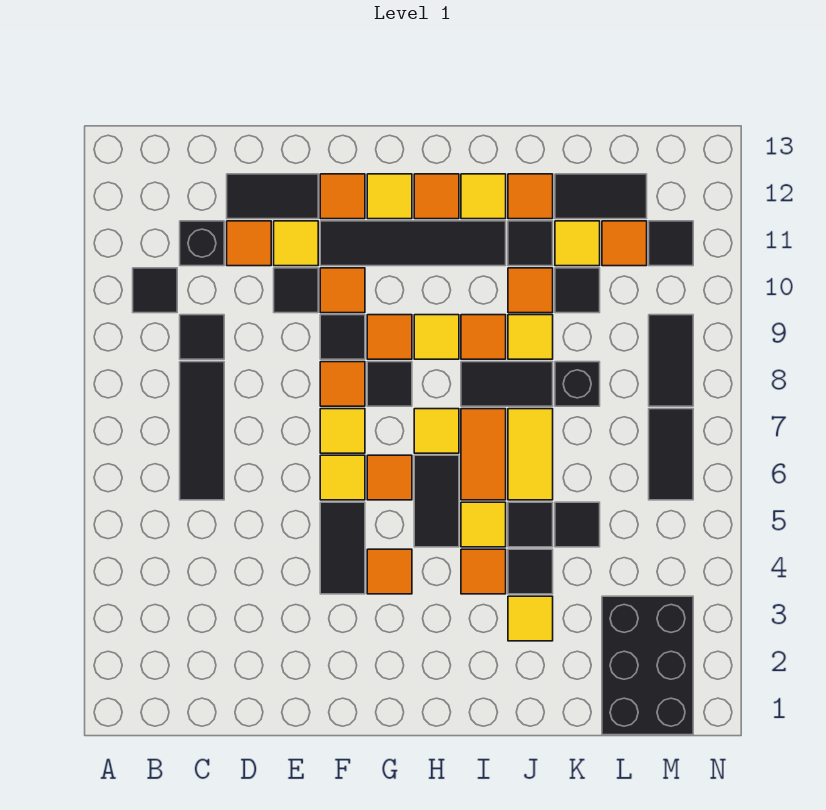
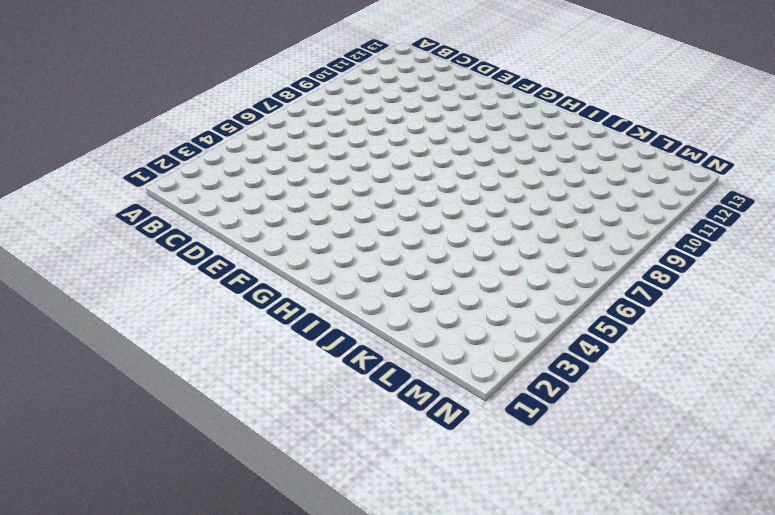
none -> black tile B10 level 1
none -> black tile C6:C8 level 1
none -> black tile C9 level 1
none -> black brick C11 level 1

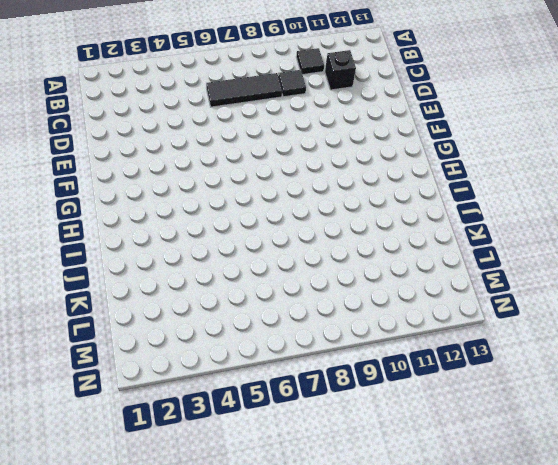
none -> orange tile D11 level 1
none -> black tile D12:E12 level 1
none -> black tile E10 level 1
none -> yellow tile E11 level 1

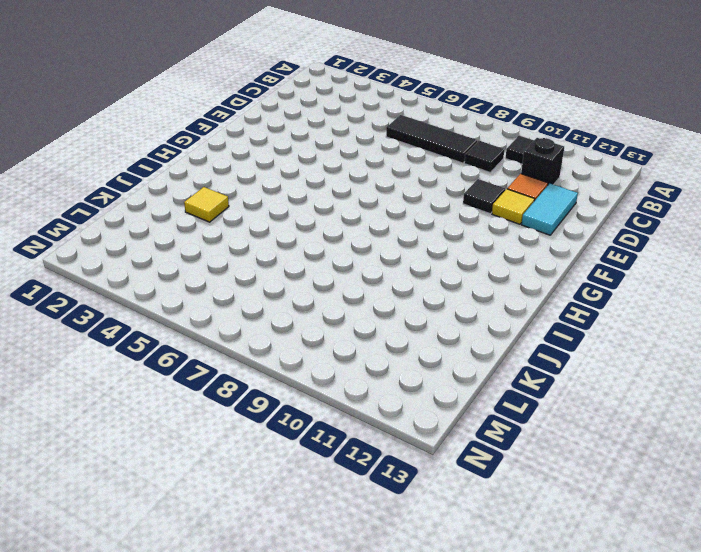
cyan tile D12:E12 level 1 -> black tile D12:E12 level 1
none -> black tile F4:F5 level 1
none -> yellow tile F6 level 1
none -> yellow tile F7 level 1
none -> orange tile F8 level 1

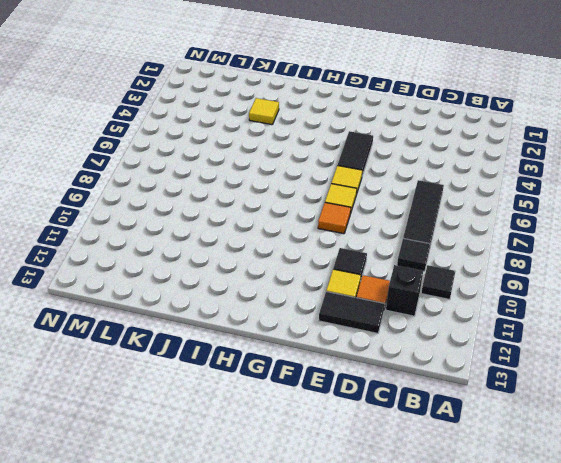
none -> black tile F9 level 1
none -> orange tile F10 level 1
none -> black tile F11:I11 level 1
none -> orange tile F12 level 1

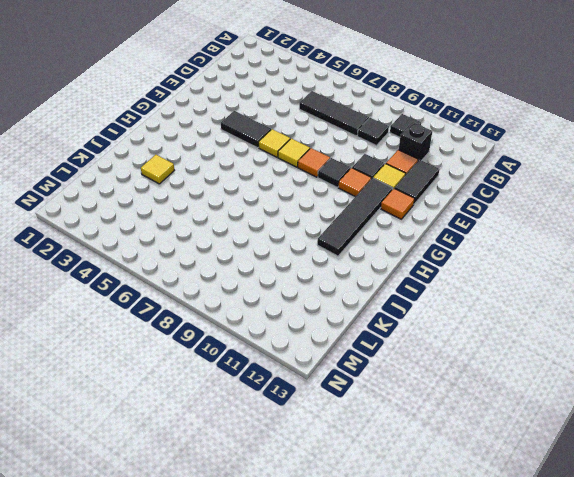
none -> orange tile G4 level 1
none -> orange tile G6 level 1
none -> black tile G8 level 1
none -> orange tile G9 level 1

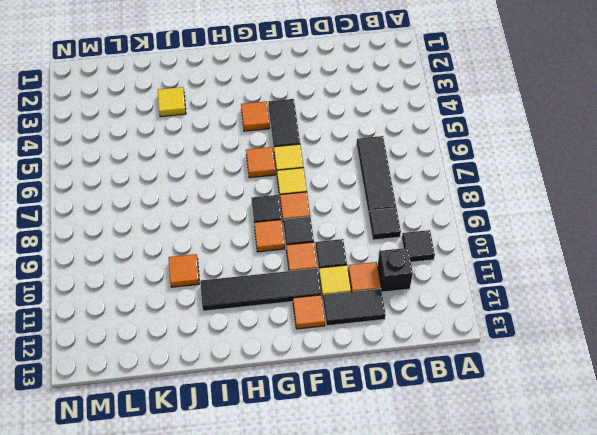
none -> yellow tile G12 level 1
none -> black tile H5:H6 level 1
none -> yellow tile H7 level 1
none -> yellow tile H9 level 1

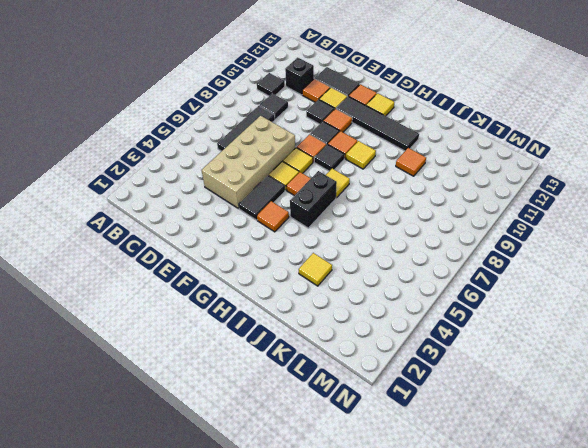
tan brick D4:E7 level 1 -> none
black brick H5:H6 level 1 -> black tile H5:H6 level 1
none -> orange tile H12 level 1
none -> orange tile I4 level 1
none -> yellow tile I5 level 1
none -> orange tile I6:I7 level 1

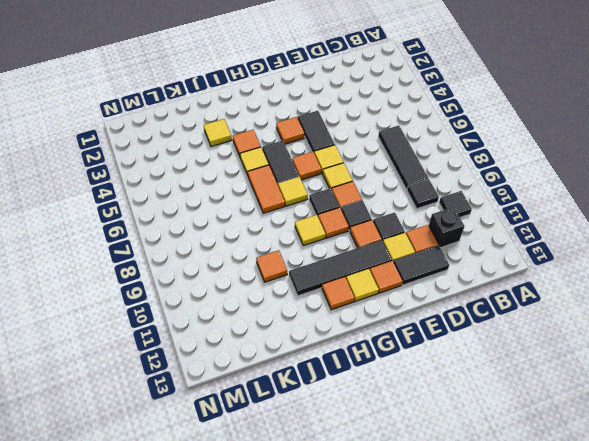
none -> black tile I8:J8 level 1
none -> orange tile I9 level 1
none -> yellow tile I12 level 1
none -> black tile J4 level 1

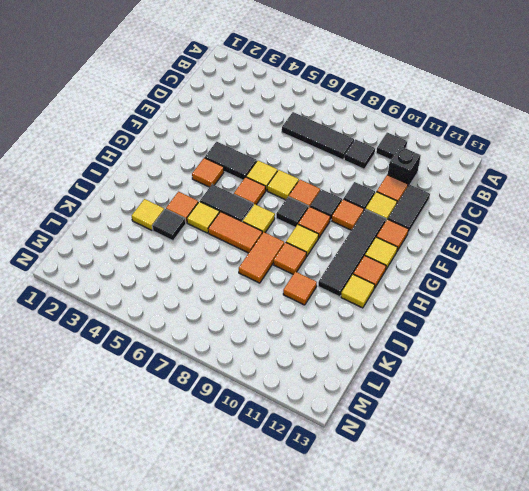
orange tile I8:J8 level 1 -> black tile I8:J8 level 1
none -> black tile J5 level 1
none -> yellow tile J6:J7 level 1
none -> yellow tile J9 level 1
none -> black tile J11 level 1

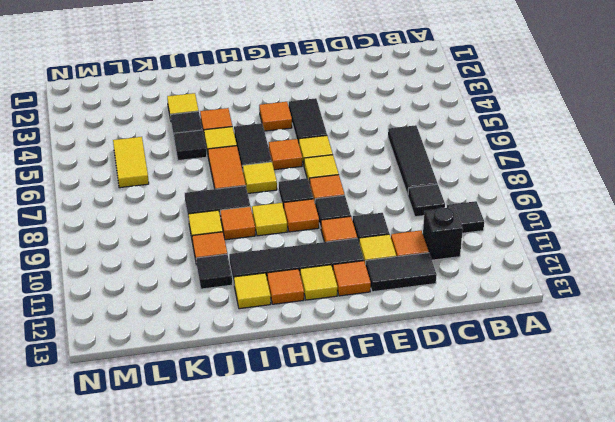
yellow tile L5:L6 level 1 -> yellow tile J6:J7 level 1
none -> orange tile J12 level 1
none -> black tile K5 level 1
none -> black brick K8 level 1
none -> black tile K10 level 1

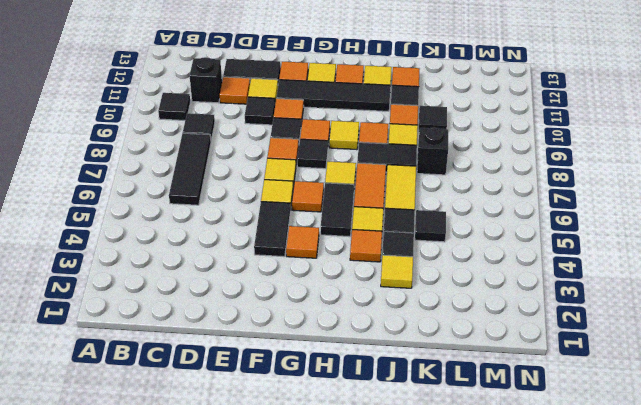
none -> yellow tile K11 level 1
none -> black tile K12:L12 level 1
none -> black brick L1:M3 level 1
none -> orange tile L11 level 1

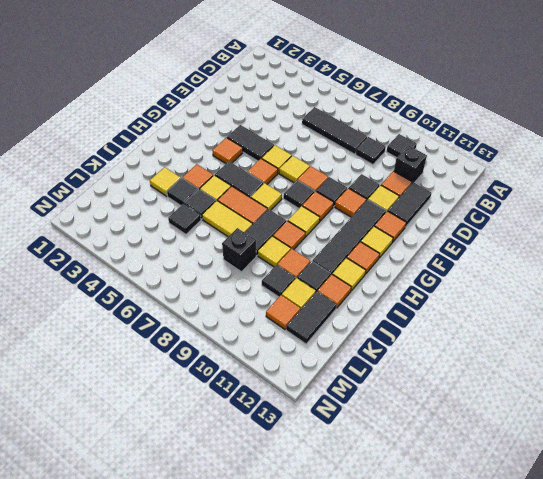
none -> black brick L1:M3 level 1
none -> black tile M6:M7 level 1
none -> black tile M8:M9 level 1
none -> black tile M11 level 1

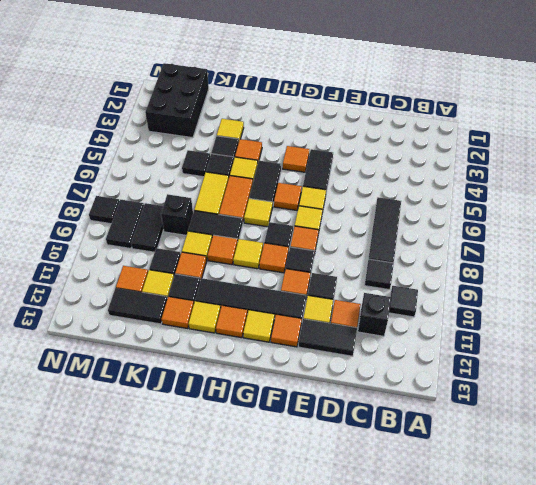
black tile L8:L9 level 1 -> black tile M6:M7 level 1
black tile N8 level 1 -> black tile M11 level 1

